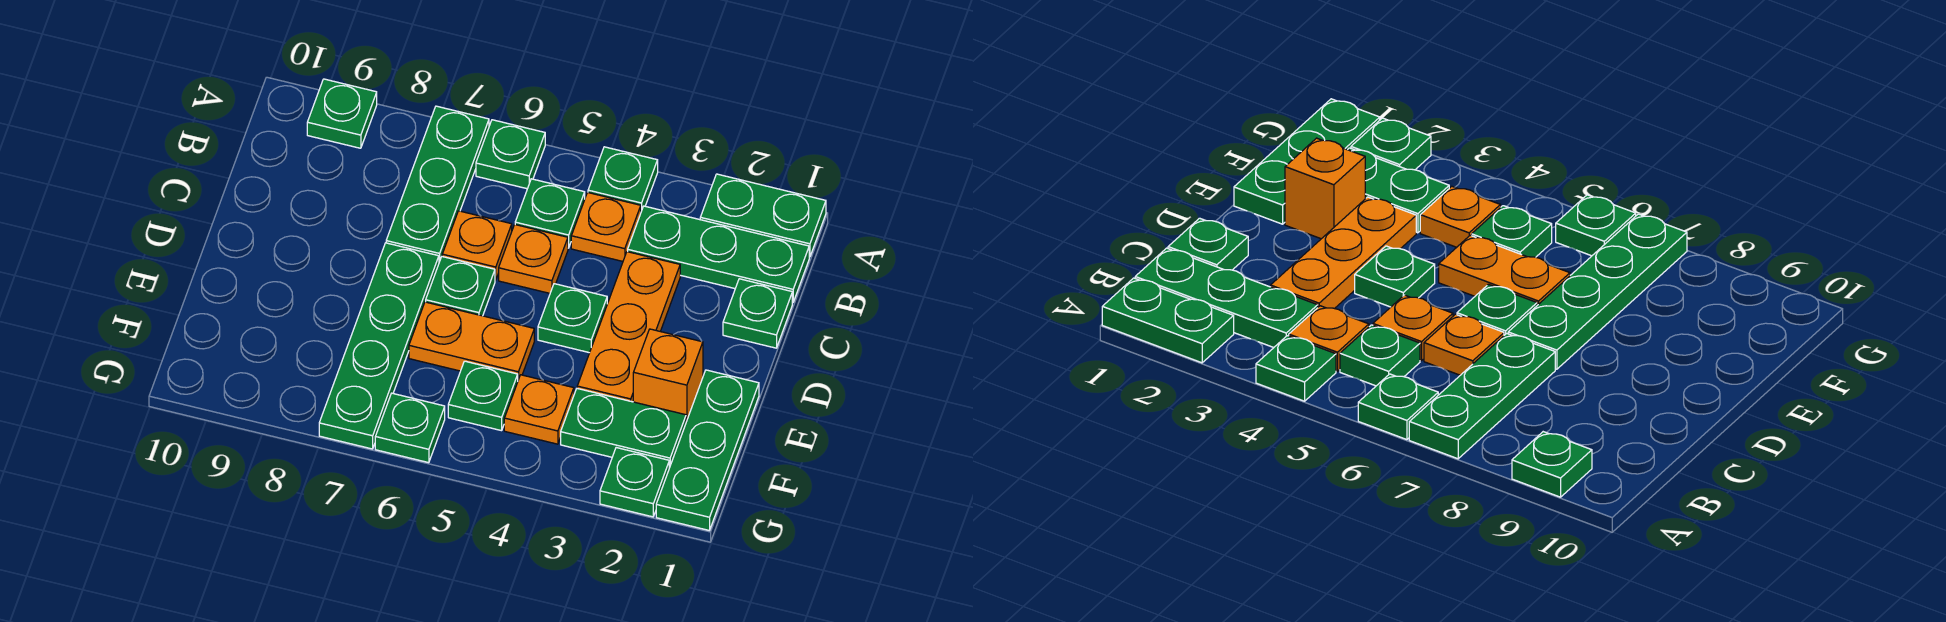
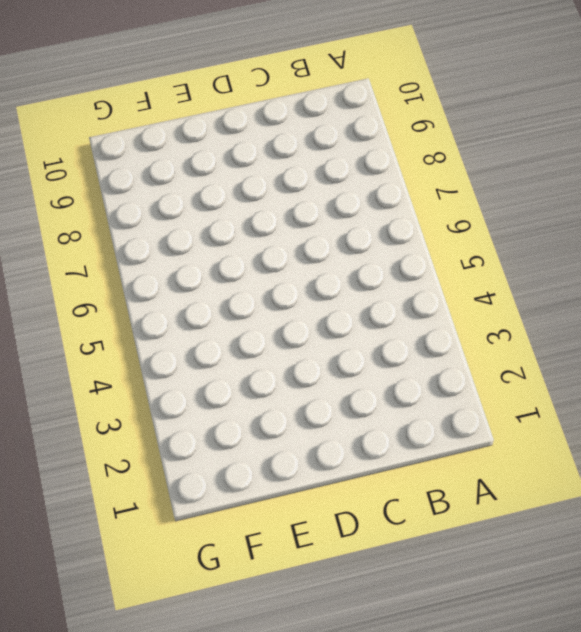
none -> green plate A1:A2 level 1
none -> green plate A4 level 1
none -> green plate A6 level 1

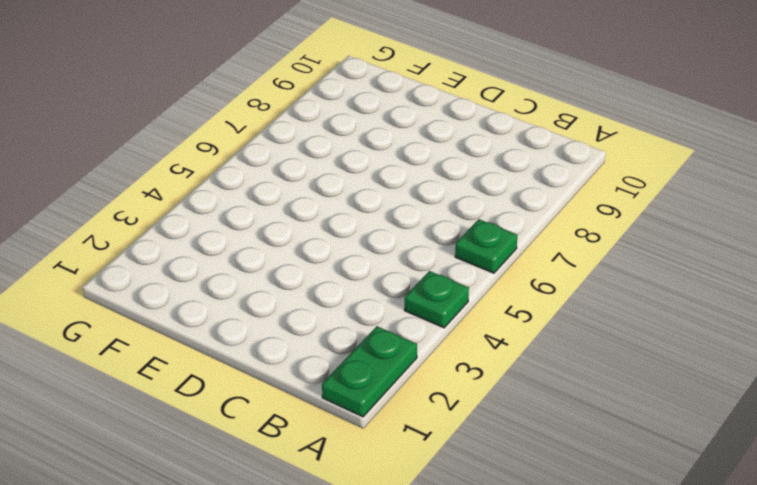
none -> green plate A7:C7 level 1
none -> green plate A9 level 1
none -> green plate B1:B3 level 1

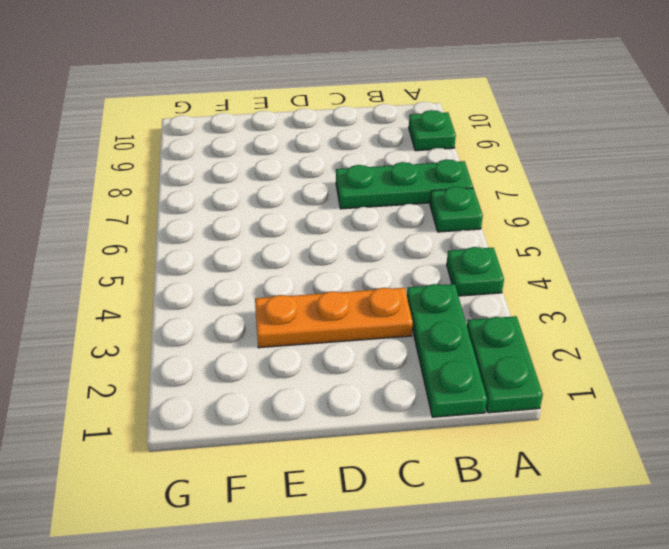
none -> orange plate B4 level 1
none -> green plate B5 level 1
none -> green plate C1 level 1

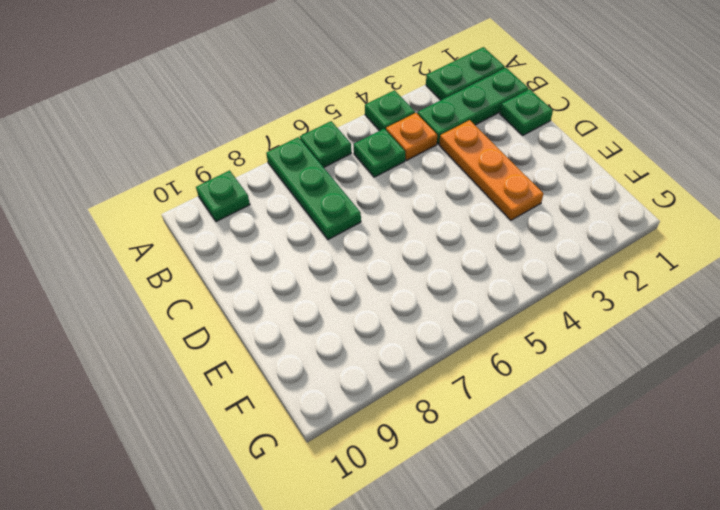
none -> orange plate C5 level 1
none -> orange plate C6 level 1
none -> green plate D4 level 1

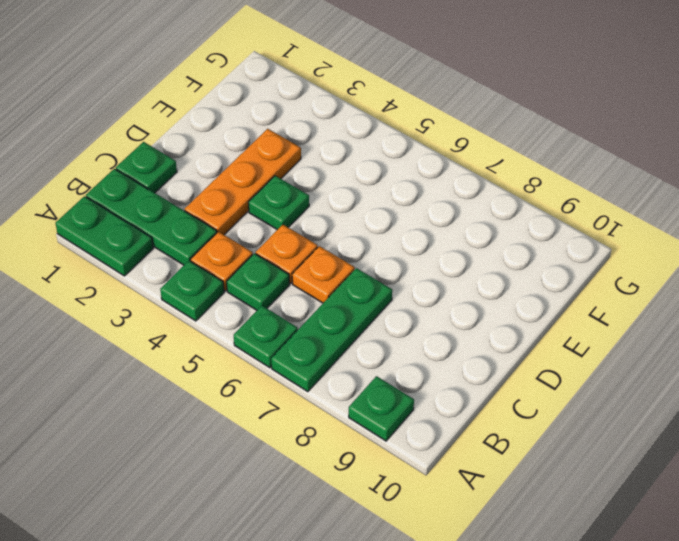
none -> green plate D6 level 1
none -> green plate D7:G7 level 1
none -> green plate E1:G1 level 1

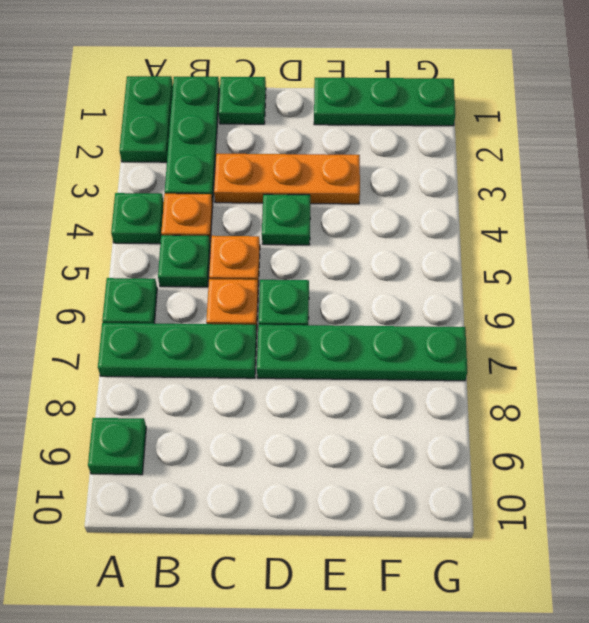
none -> orange brick E2 level 1
none -> orange plate E5:E6 level 1
none -> green plate F2:F3 level 1

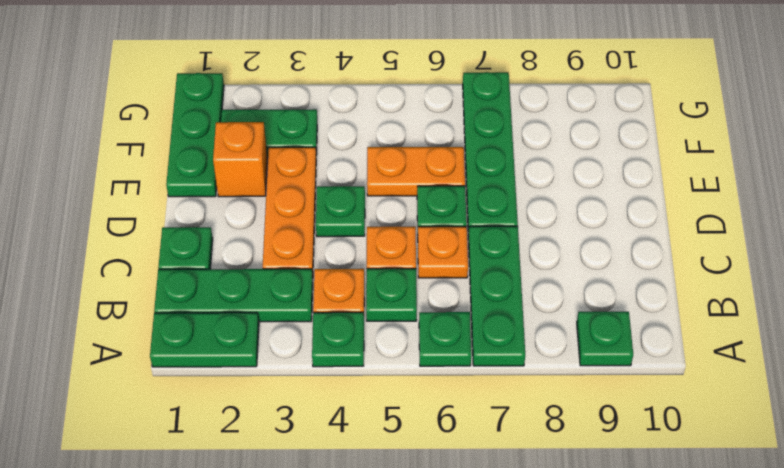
none -> orange plate F4 level 1
none -> green plate F5 level 1
none -> green plate G2 level 1

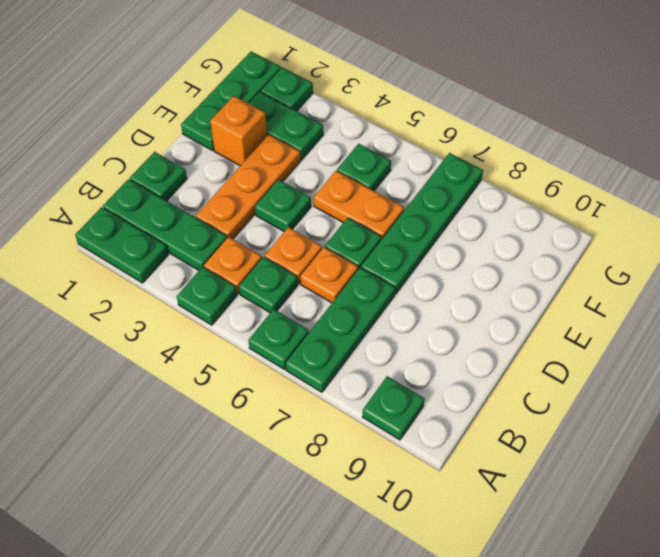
none -> orange plate F4 level 1
none -> green plate G6 level 1

